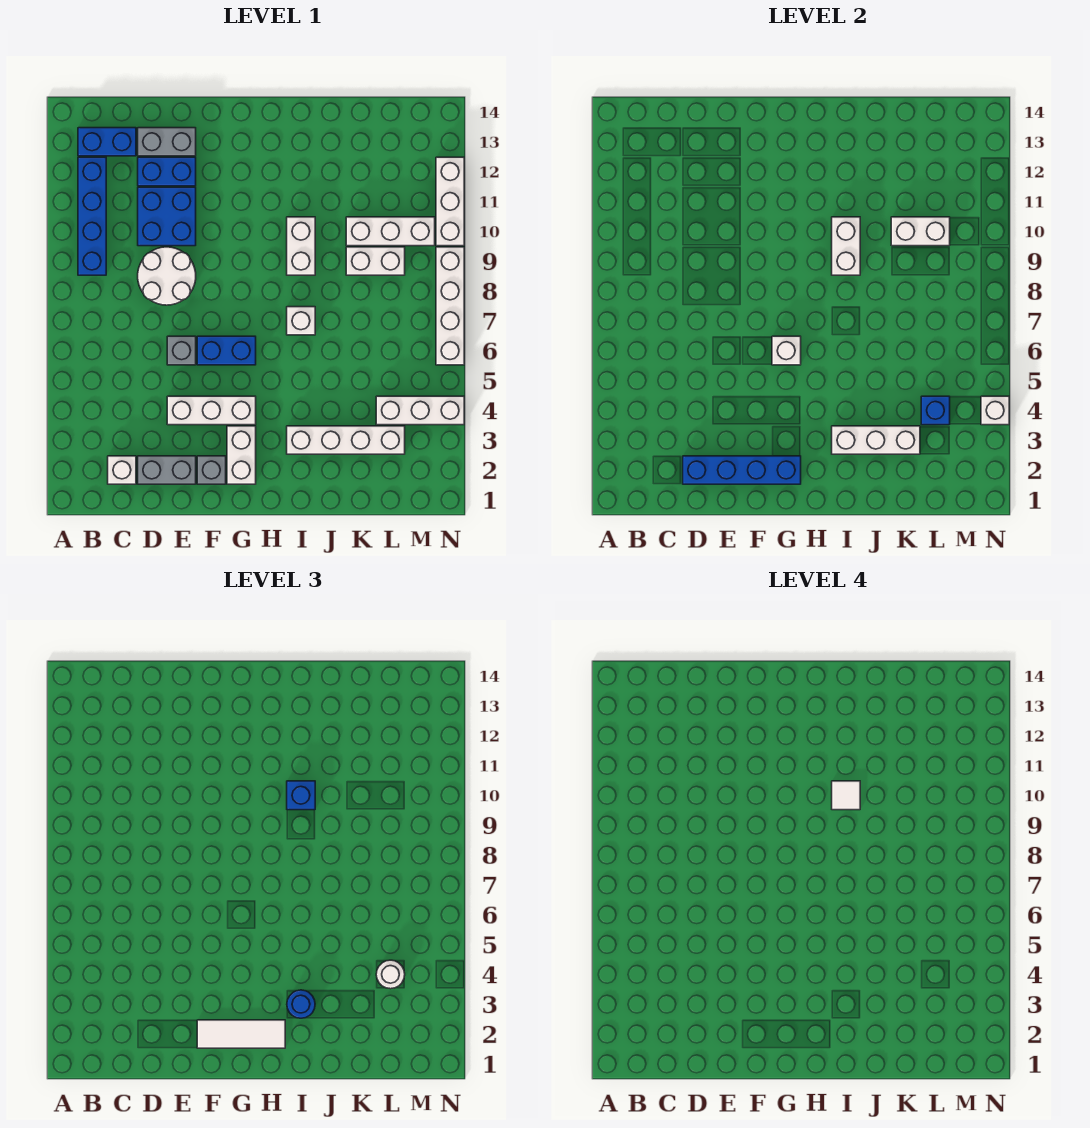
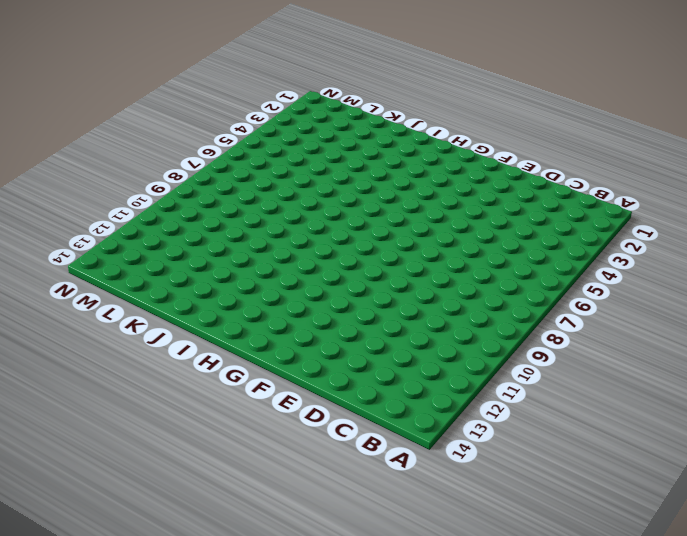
none -> blue brick B9:B12 level 1
none -> blue brick B13:C13 level 1
none -> white brick C2 level 1
none -> grey brick D2:E2 level 1

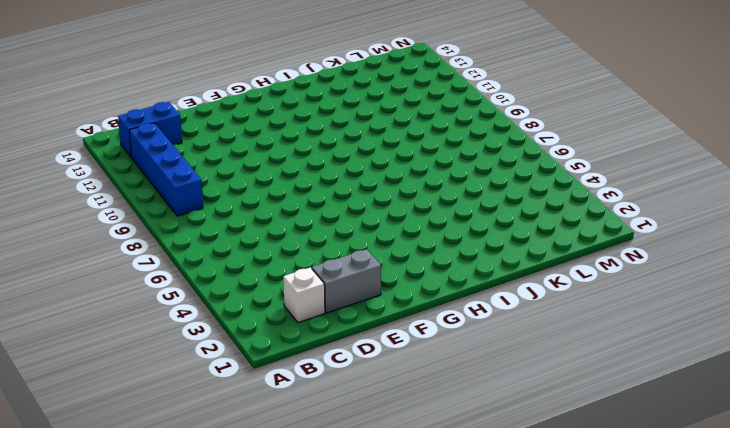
none -> white round brick D8:E9 level 1
none -> blue brick D10:E11 level 1
none -> blue brick D12:E12 level 1
none -> grey brick D13:E13 level 1

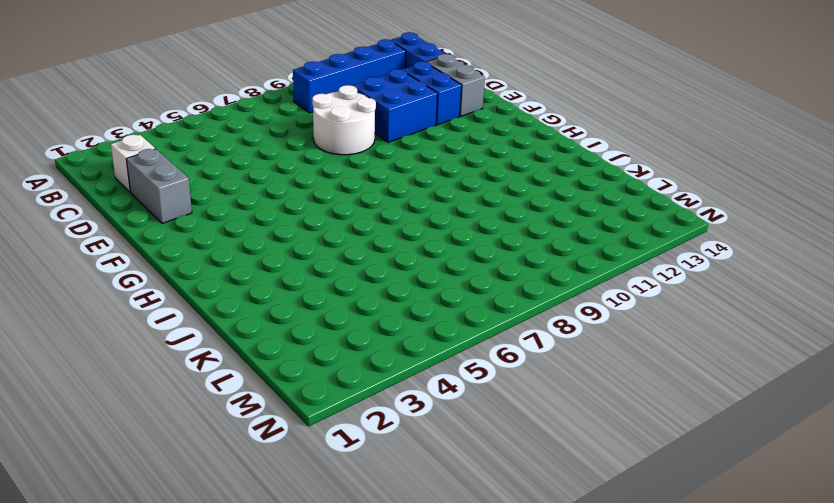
none -> white brick E4:G4 level 1
none -> grey brick E6 level 1
none -> grey brick F2 level 1
none -> blue brick F6:G6 level 1

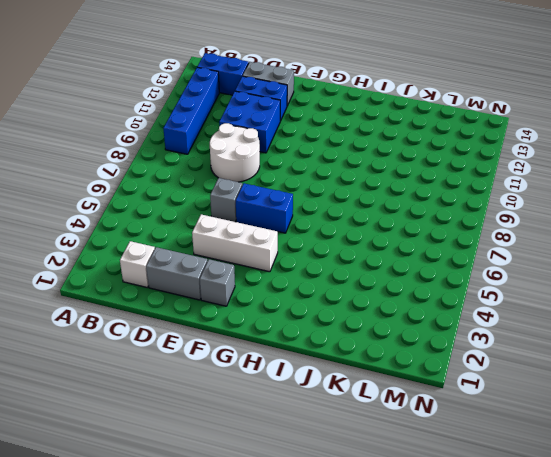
none -> white brick G2:G3 level 1
none -> white brick I3:L3 level 1
none -> white brick I7 level 1
none -> white brick I9:I10 level 1

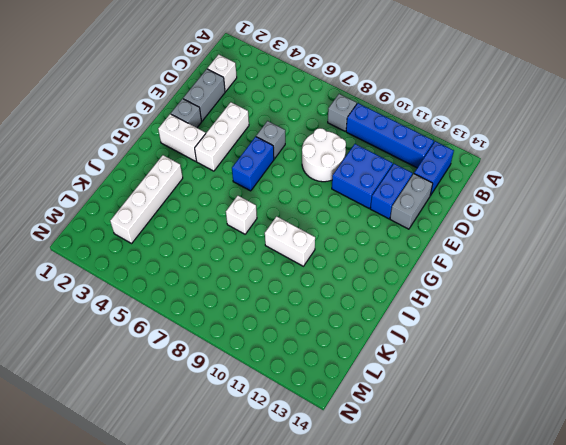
grey brick B8 level 1 -> none
none -> white brick K9:L9 level 1
none -> white brick K10:M10 level 1
none -> white brick L4:N4 level 1
none -> white brick N6:N9 level 1

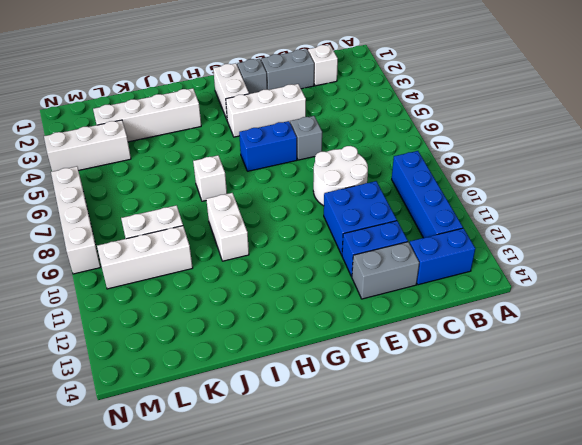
none -> white brick N10:N12 level 1
none -> blue brick D2:G2 level 2
none -> white brick G6 level 2
none -> white brick I3:K3 level 2

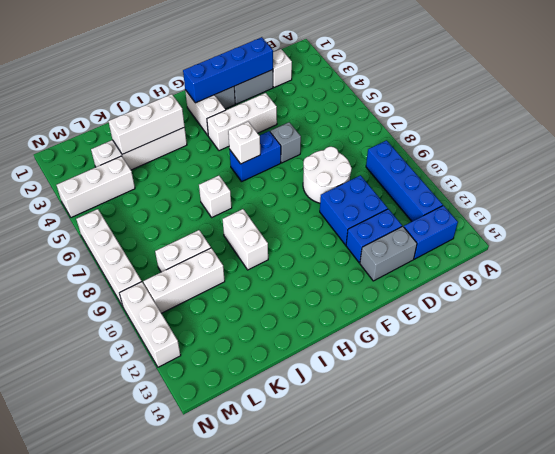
none -> white brick I9:I10 level 2
none -> white brick K10:L10 level 2
none -> blue brick L4 level 2
none -> white brick N4 level 2

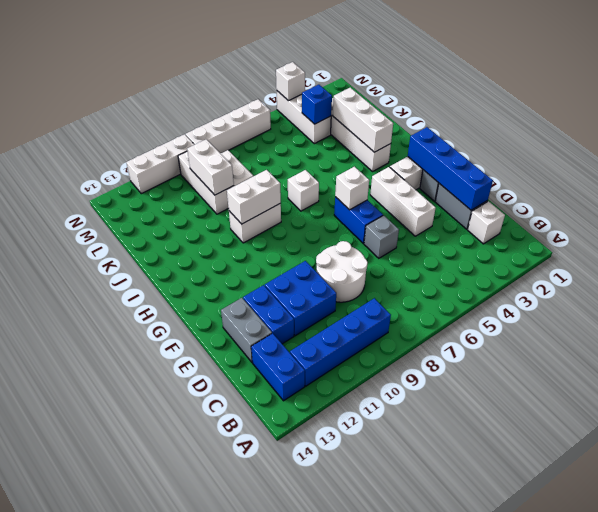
none -> white tile F2:H2 level 3
none -> blue round brick I3 level 3
none -> blue brick I10 level 3
none -> white round brick L4 level 3

